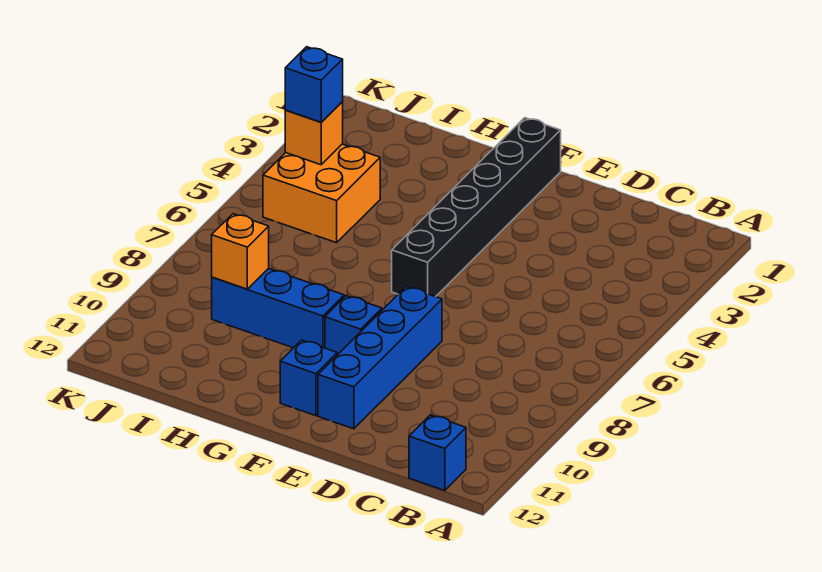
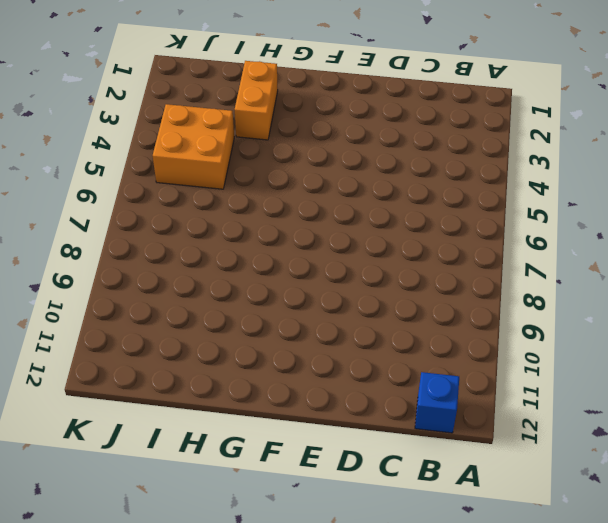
orange brick H2:H3 level 1 -> none
none -> blue brick E8:E11 level 1
none -> black brick F1:F6 level 1

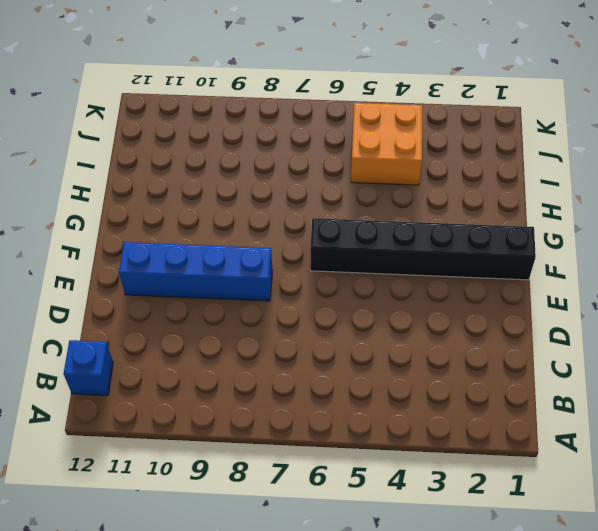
none -> blue brick F9 level 1
none -> blue brick F11 level 1

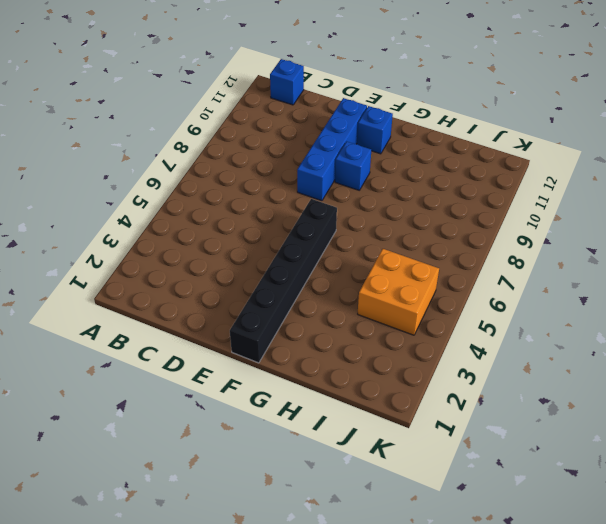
none -> blue brick G9:I9 level 1
none -> orange brick I9 level 2

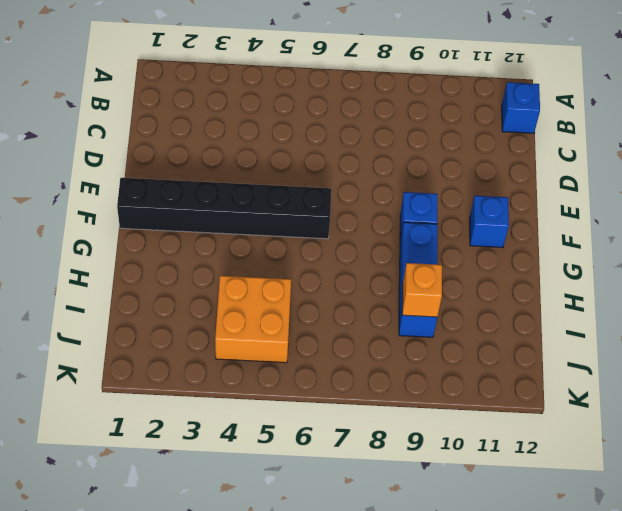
none -> blue brick E8:E11 level 1
none -> orange brick J4 level 2

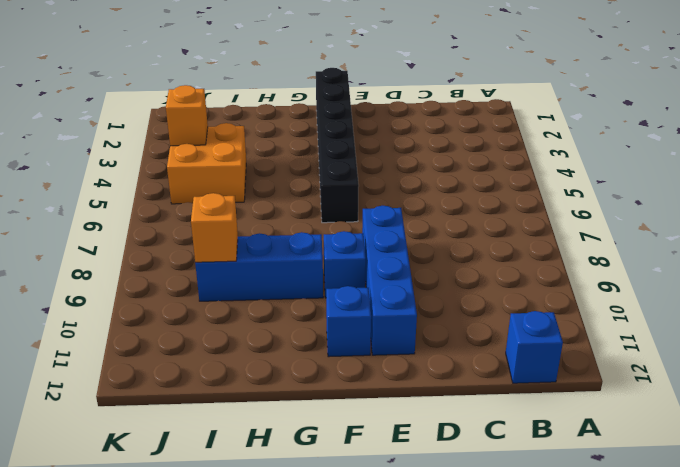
none -> blue brick J4 level 3

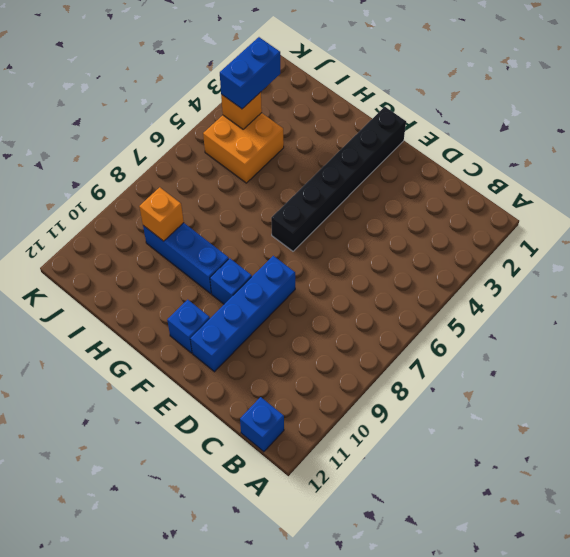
blue brick J3:J4 level 3 -> blue brick J4 level 3

